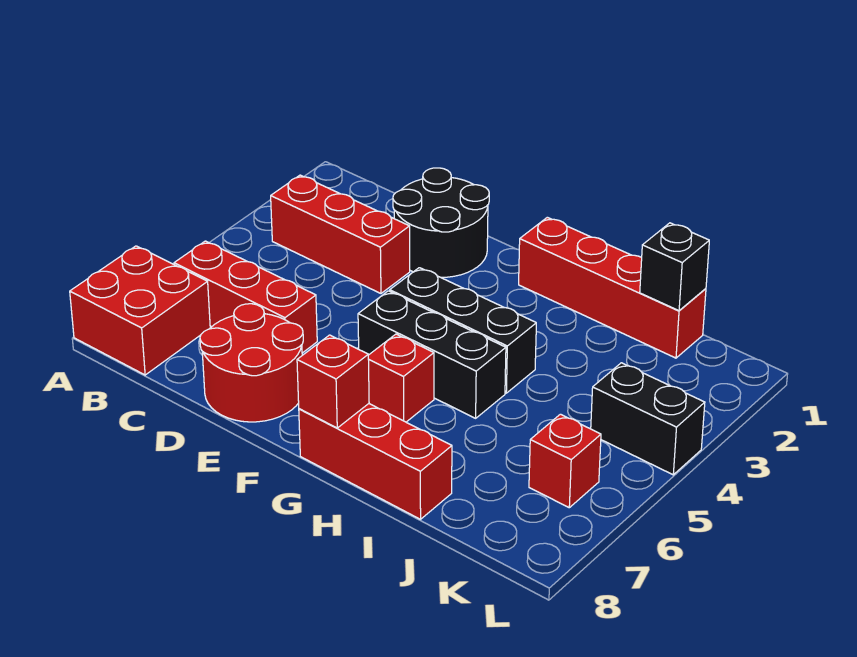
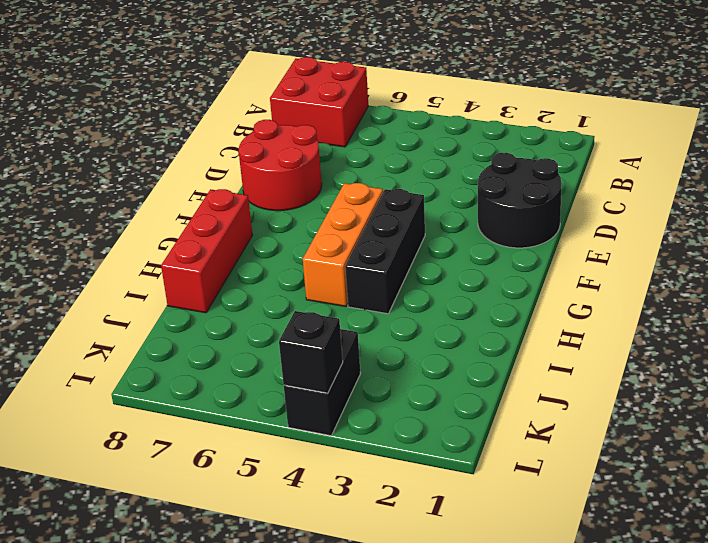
orange brick F5:H5 level 1 -> black brick F5:H5 level 1
black brick L4 level 2 -> black brick J1 level 2
none -> red brick B3:D3 level 1
none -> red brick B6:D6 level 1
none -> red brick G1:J1 level 1

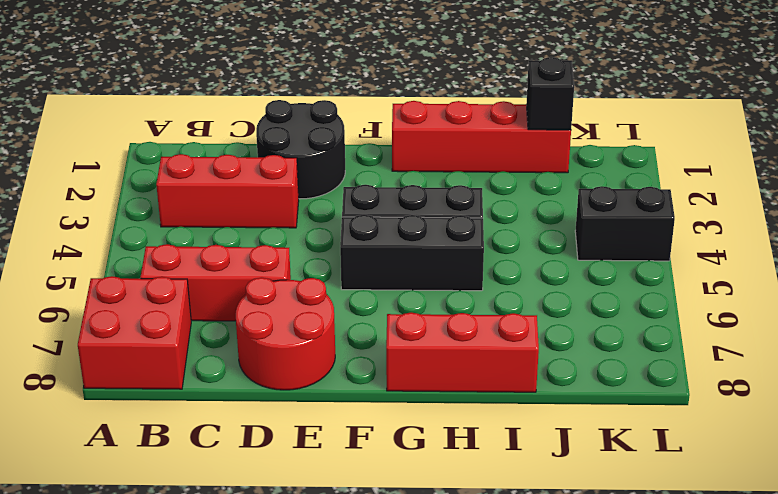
none -> red brick G6 level 1
none -> red brick K6 level 1
none -> red brick G8 level 2

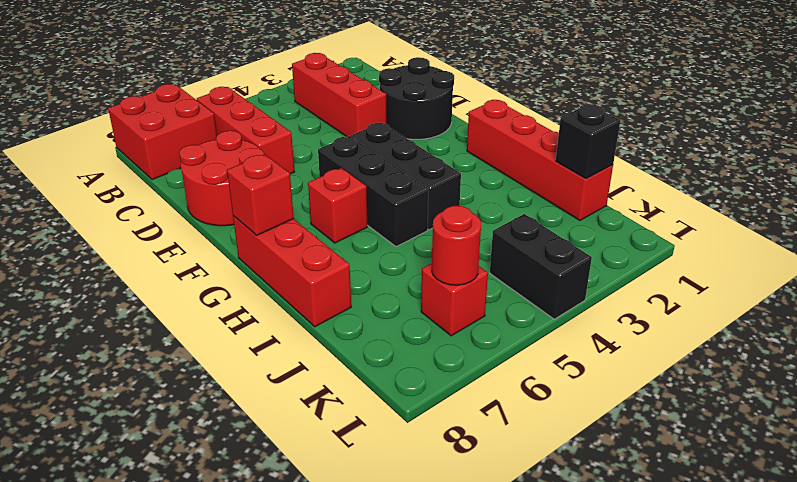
red round brick K6 level 2 -> none

